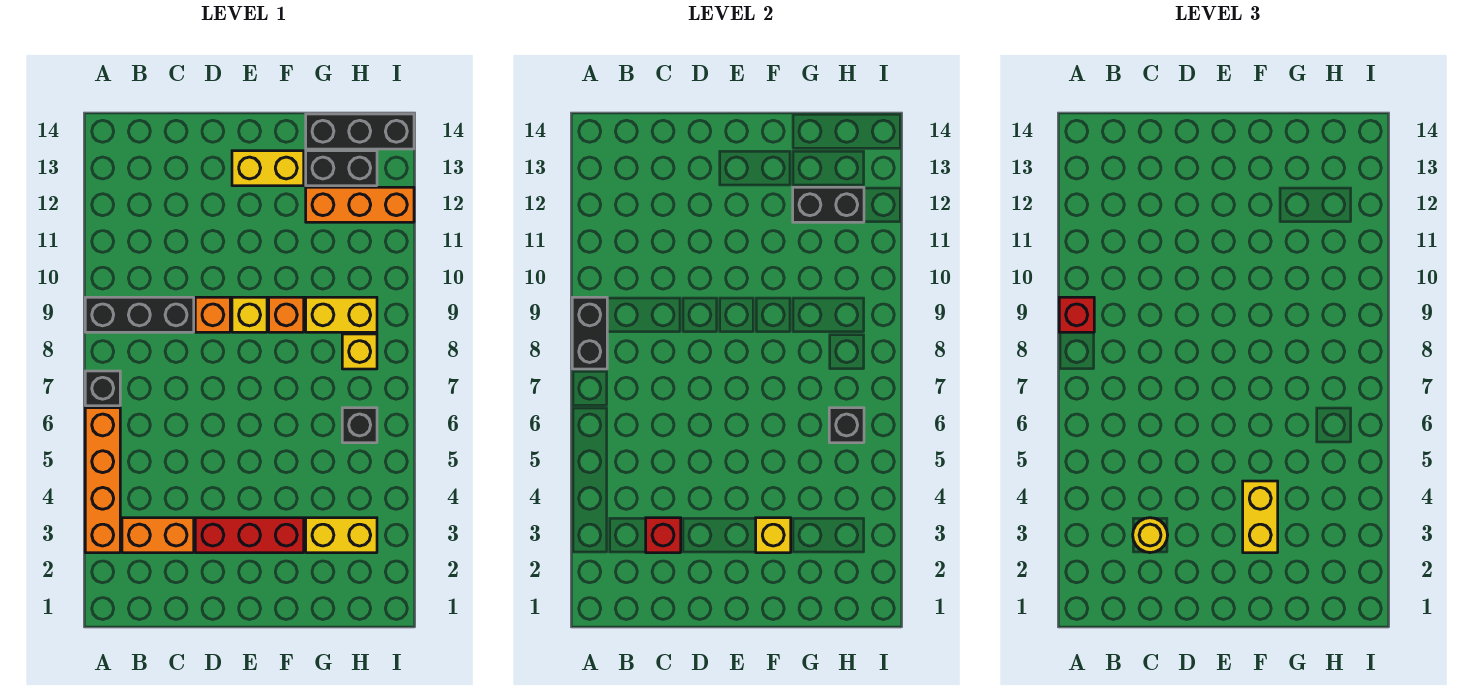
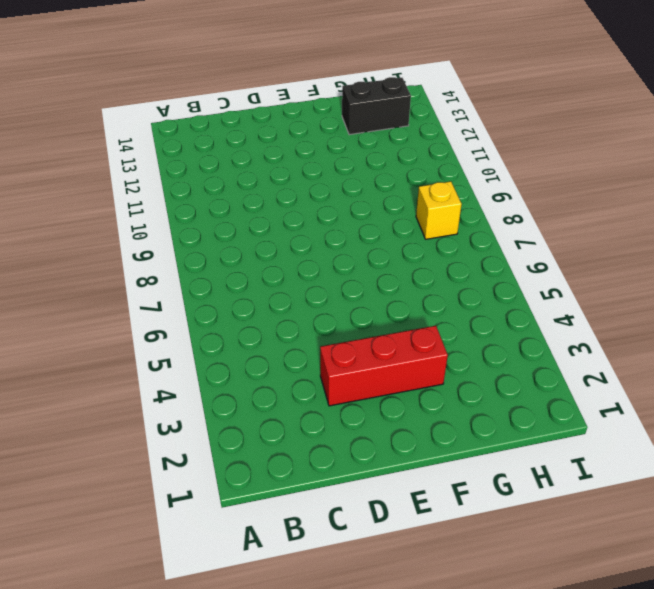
none -> orange brick A3:A6 level 1
none -> black brick A7 level 1
none -> black brick A9:C9 level 1

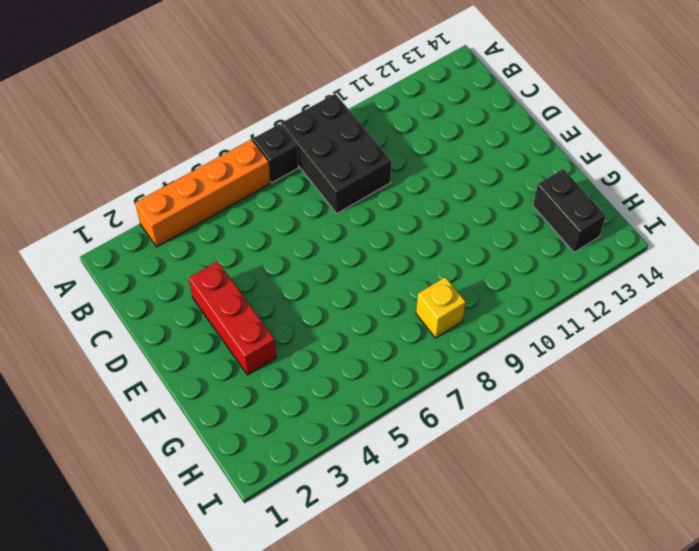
black brick A8:C9 level 1 -> black brick A9:C9 level 1
none -> orange brick B3:C3 level 1
none -> orange brick D9 level 1
none -> yellow brick E9 level 1

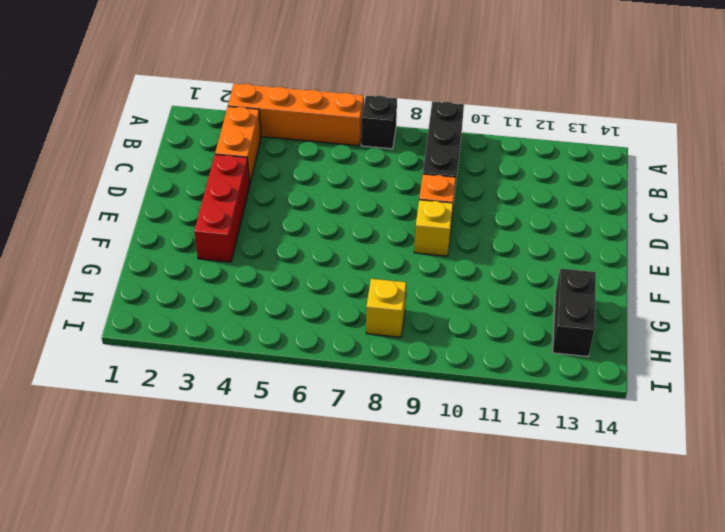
none -> yellow brick E13:F13 level 1
none -> orange brick F9 level 1
none -> yellow brick G3:H3 level 1

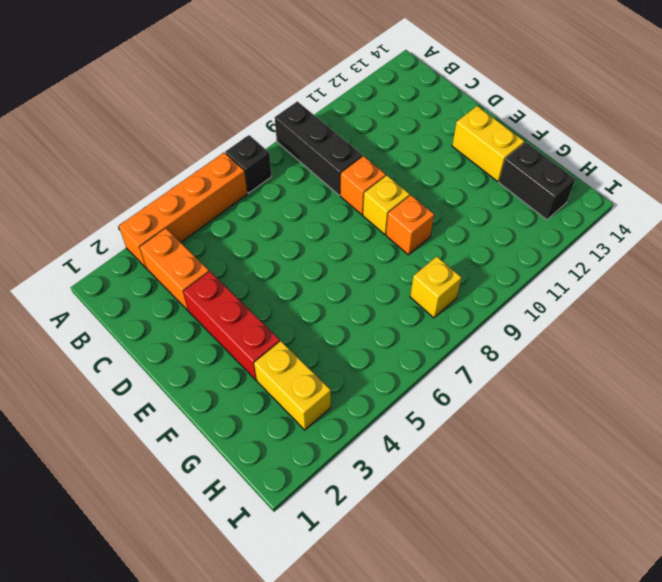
none -> yellow brick G9:H9 level 1
none -> orange brick G12:I12 level 1
none -> black brick G14:I14 level 1

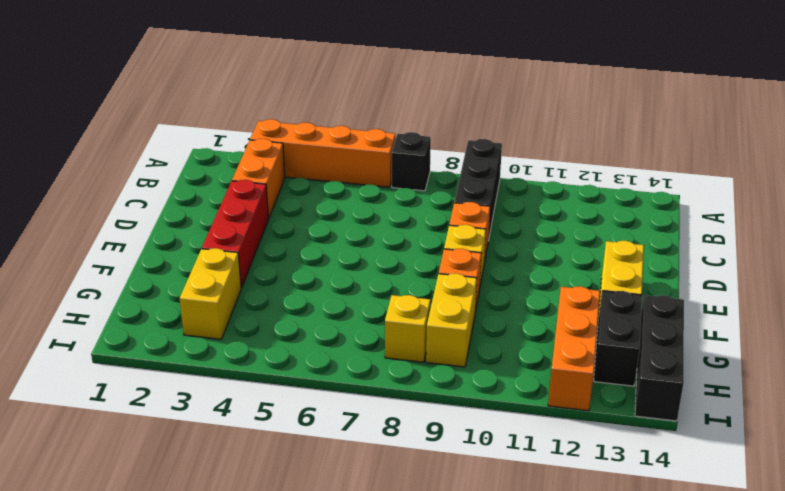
none -> black brick H6 level 1
none -> black brick A8:A9 level 2
none -> red brick C3 level 2

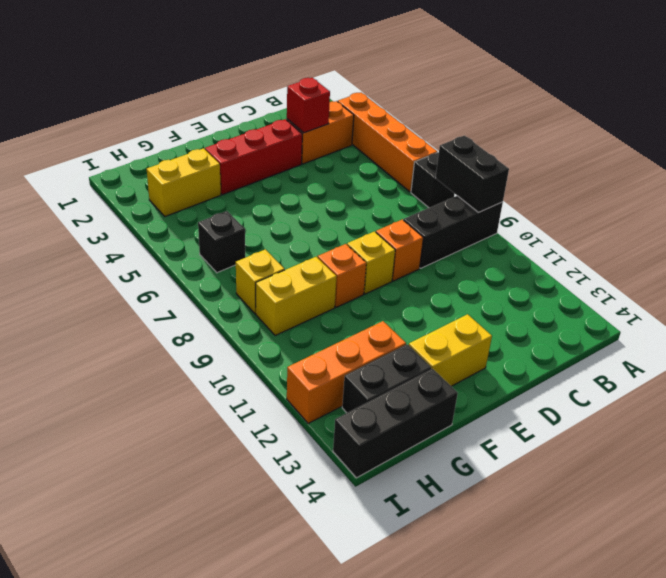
none -> yellow brick F3 level 2
none -> black brick G12:H12 level 2
none -> black brick H6 level 2

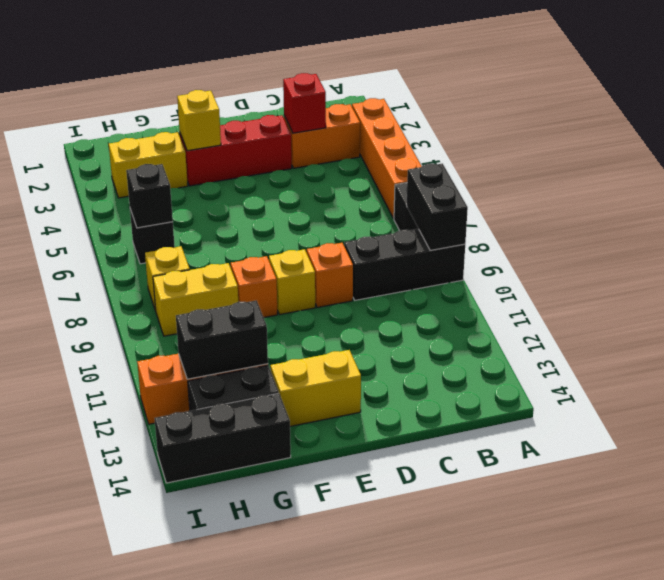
none -> red brick A9 level 3
none -> yellow round brick C3 level 3
none -> yellow brick F3:F4 level 3

